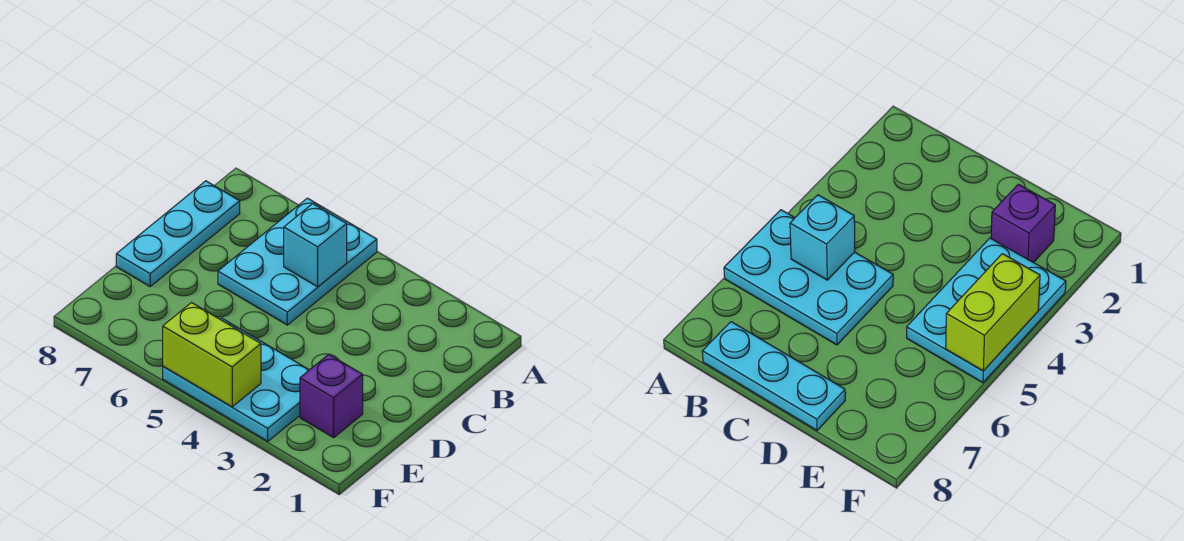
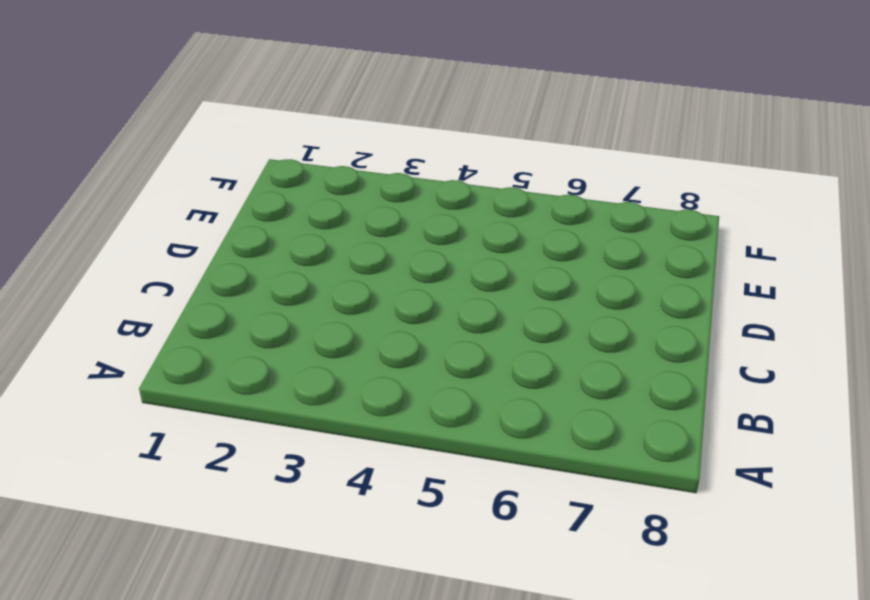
none -> cyan plate A5:C6 level 1
none -> cyan plate B8:D8 level 1

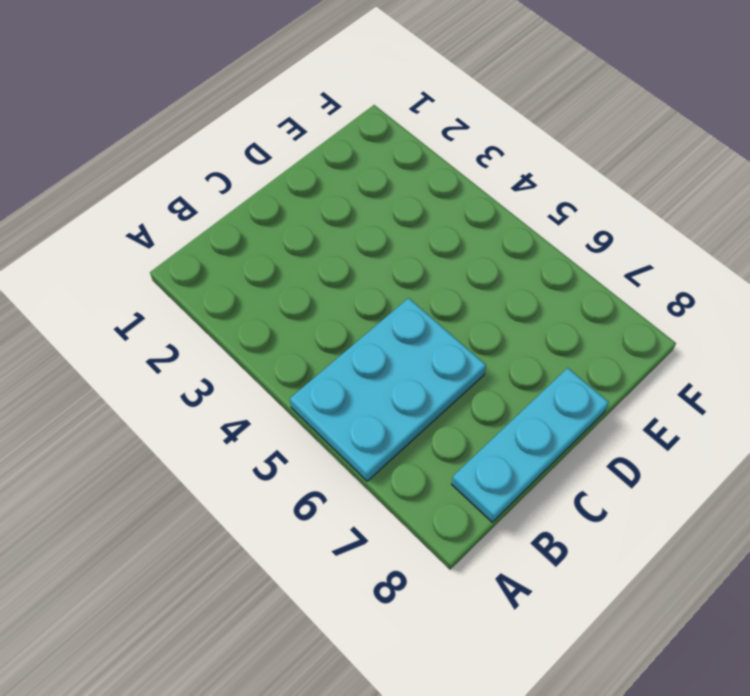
none -> purple brick E2 level 1
none -> cyan plate E3:F5 level 1

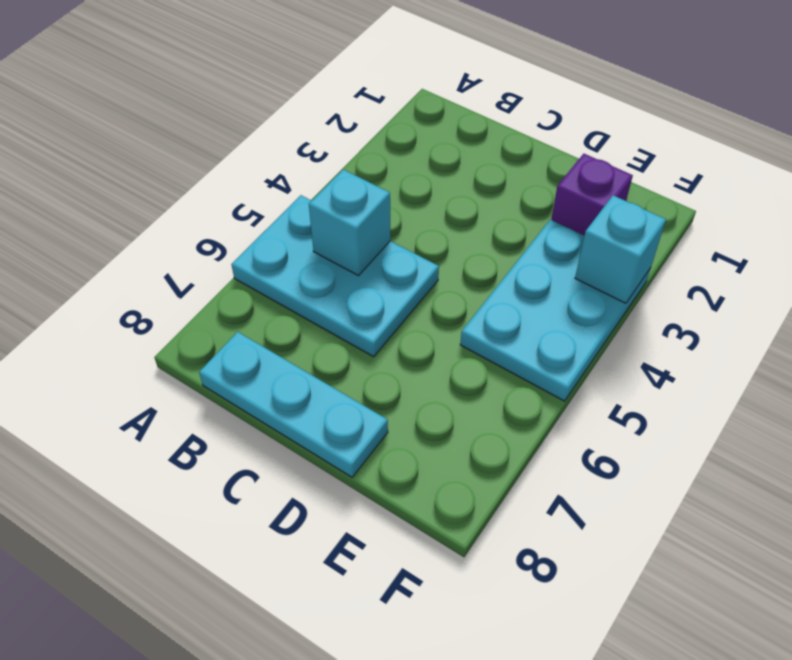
cyan brick F3 level 2 -> none
none -> lime brick F4:F5 level 2

